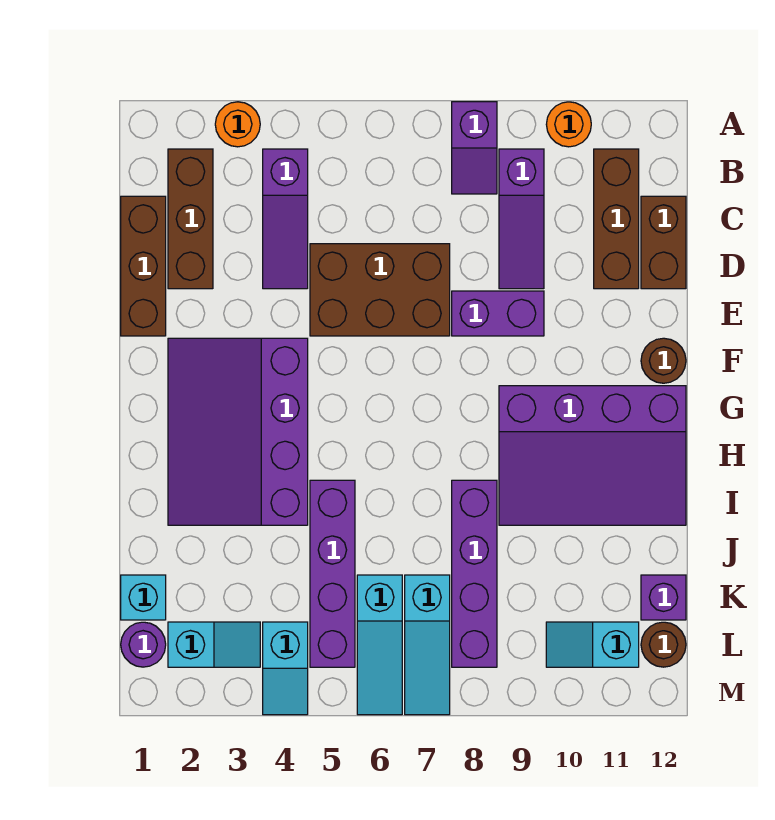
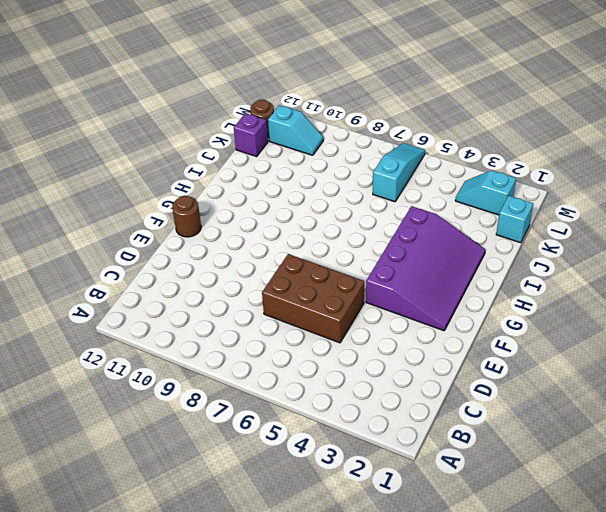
none -> orange round brick A3 level 1
none -> purple slope A8:B8 level 1 top A
none -> orange round brick A10 level 1

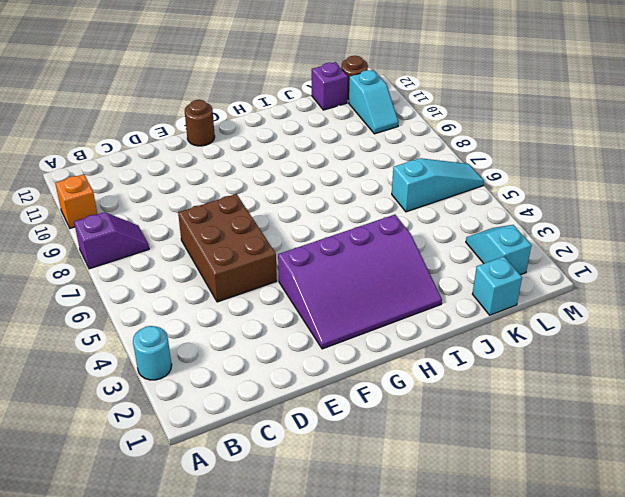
cyan round brick A3 level 1 -> orange round brick A3 level 1
orange brick A10 level 1 -> orange round brick A10 level 1
none -> brown brick B2:D2 level 1
none -> purple slope B4:D4 level 1 top B
none -> purple slope B9:D9 level 1 top B

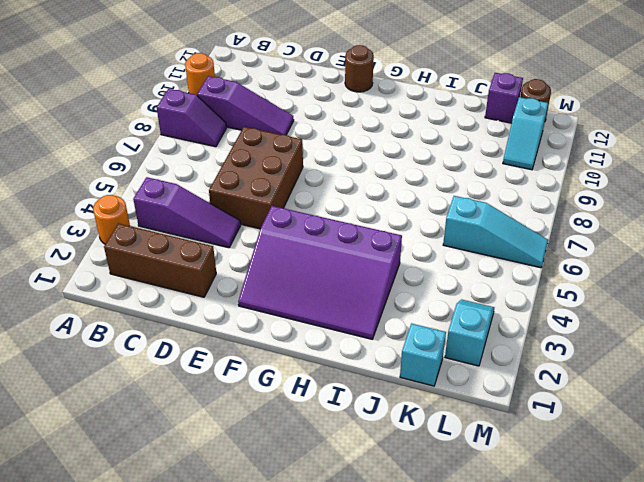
none -> brown brick B11:D11 level 1
none -> brown brick C1:E1 level 1
none -> brown brick C12:D12 level 1

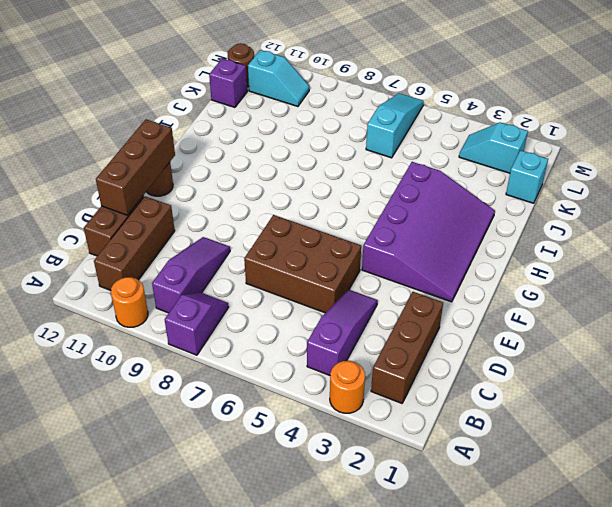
brown brick D12:F12 level 2 -> brown brick C1:E1 level 1
none -> purple brick E8:E9 level 1
none -> purple slope G9:I12 level 1 top G
none -> purple brick I5:L5 level 1

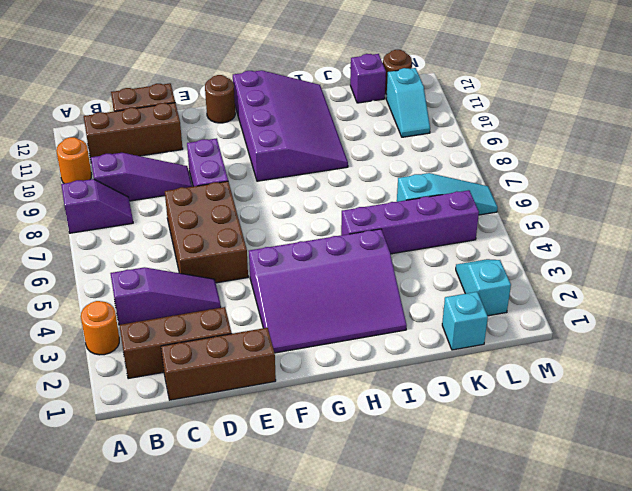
none -> purple brick I8:L8 level 1
none -> cyan slope K7:M7 level 1 top K
none -> purple round brick L1 level 1

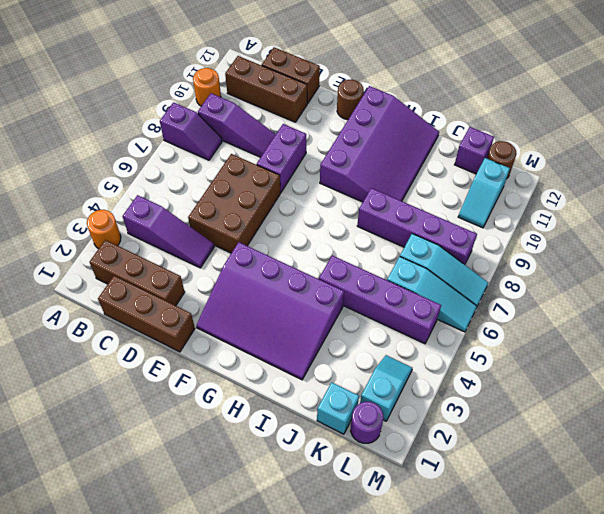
none -> cyan slope L4:M4 level 1 top L

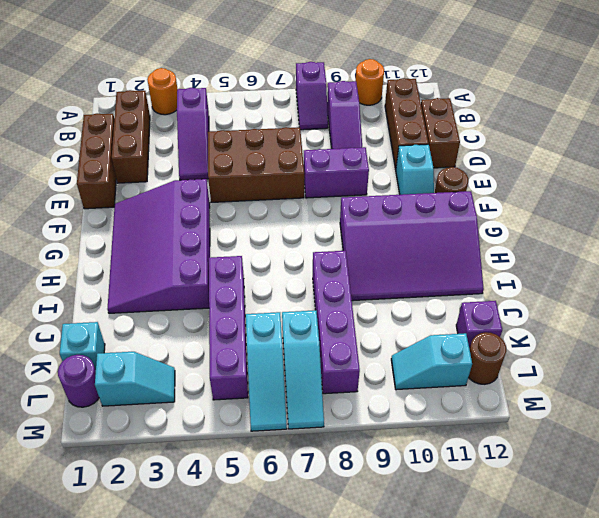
cyan slope E11:F11 level 1 top E -> cyan slope L4:M4 level 1 top L

